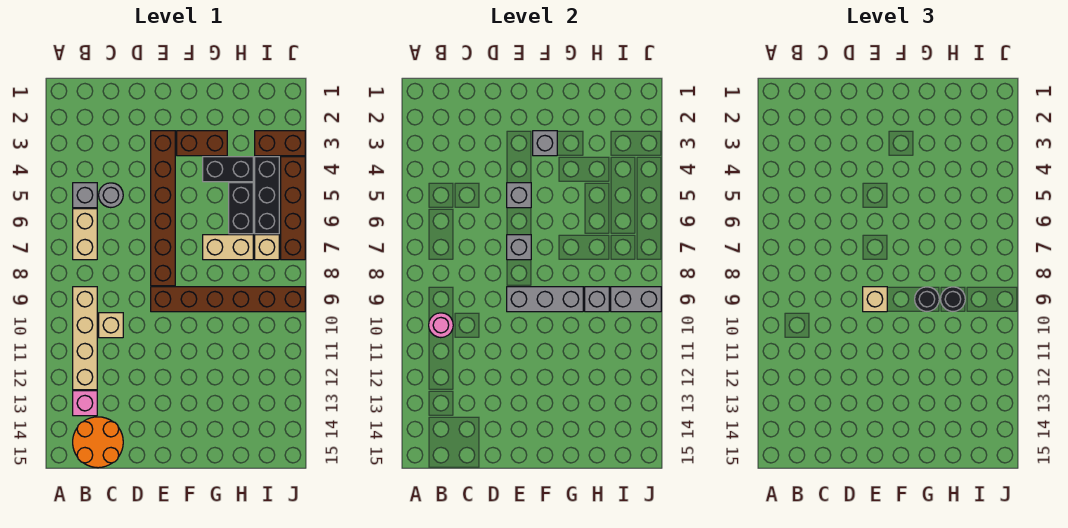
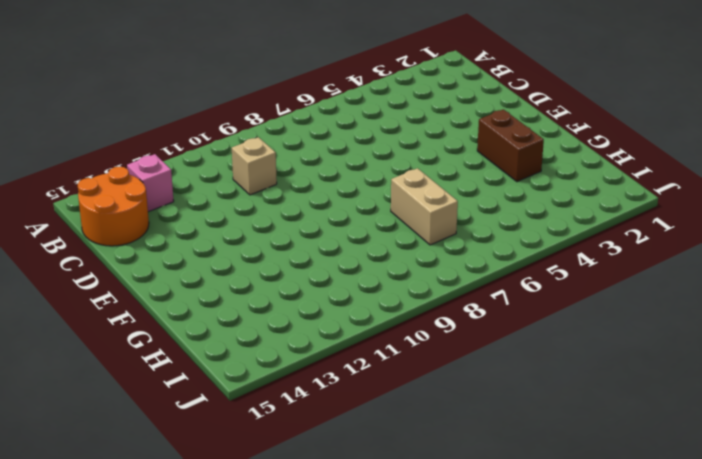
none -> grey brick B5 level 1
none -> tan brick B6:B7 level 1
none -> tan brick B9:B12 level 1

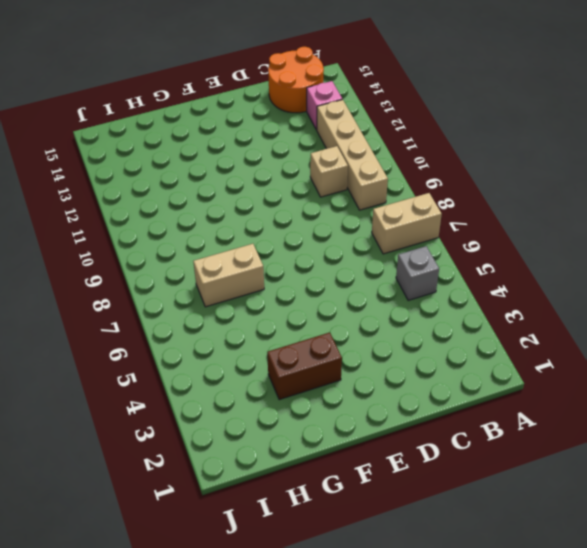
tan brick A7:B7 level 1 -> tan brick B6:B7 level 1
none -> grey round brick C5 level 1
none -> brown brick E3:E8 level 1
none -> brown brick E9:J9 level 1

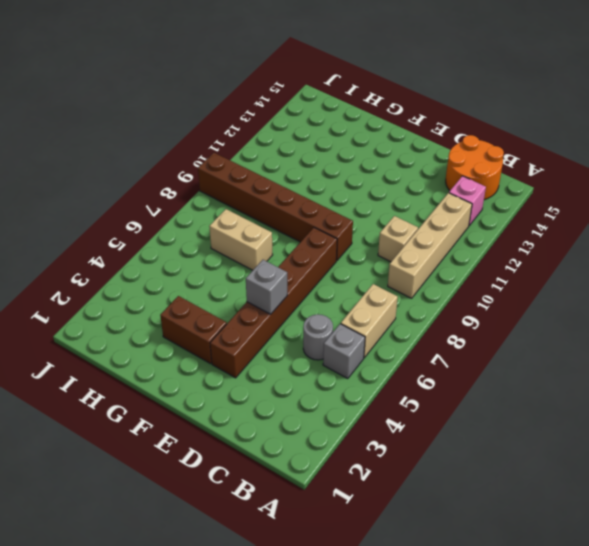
none -> black brick G4:H4 level 1
none -> black brick H5:H6 level 1
none -> brown brick I3:J3 level 1

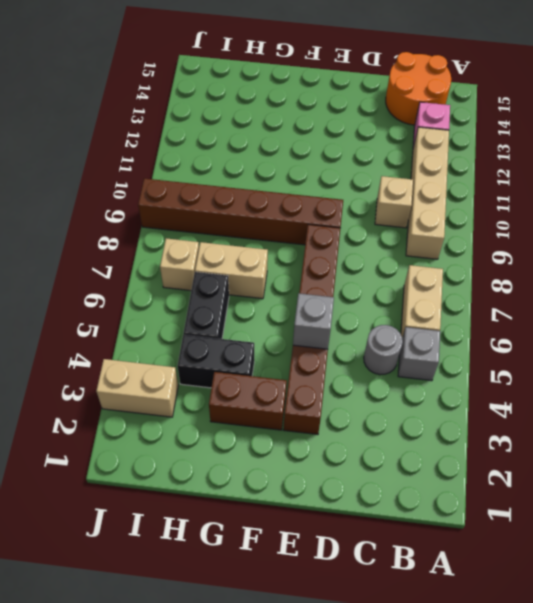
tan brick I3:J3 level 1 -> brown brick I3:J3 level 1
none -> black brick I4:I6 level 1
none -> brown brick J4:J7 level 1
none -> pink round brick B10 level 2

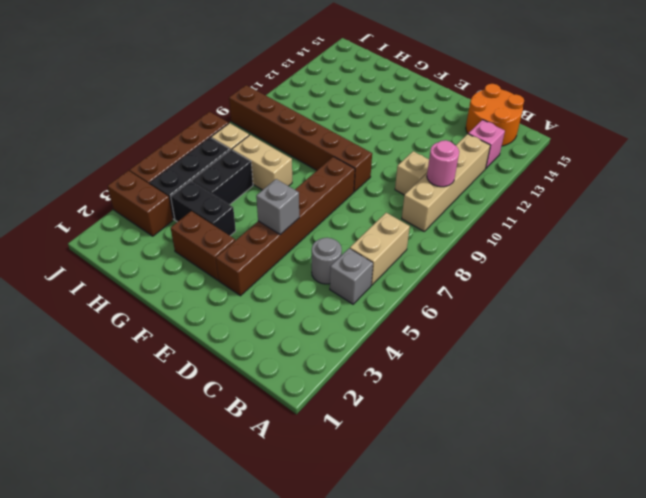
none -> grey brick E7 level 2
none -> grey brick E9:G9 level 2
none -> grey brick F3 level 2

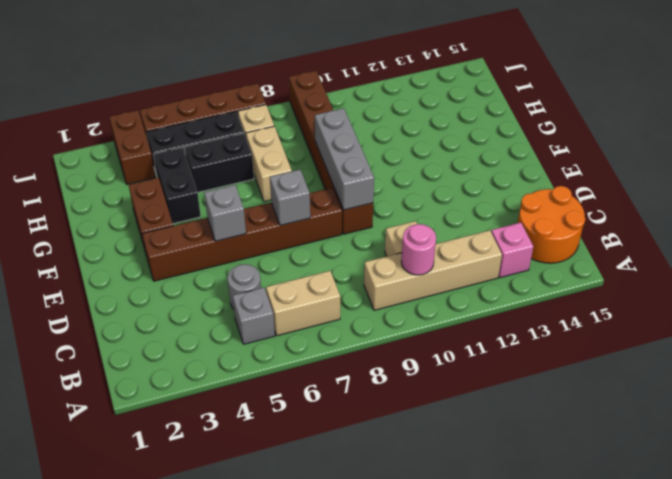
none -> grey brick F3 level 2
none -> grey brick H9 level 2
none -> grey brick I9:J9 level 2

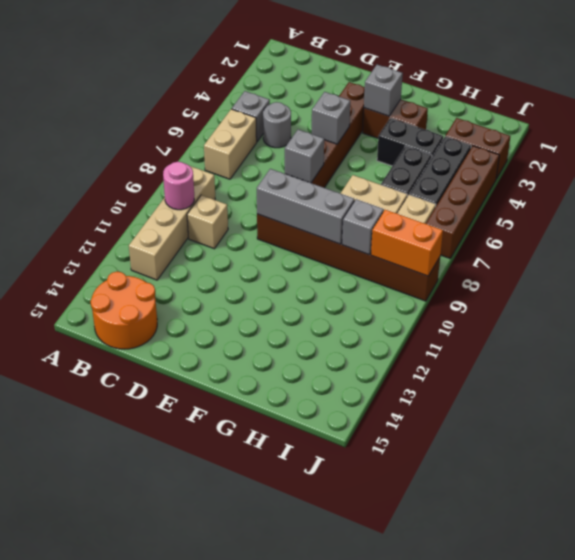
orange brick I9:J9 level 2 -> grey brick I9:J9 level 2
none -> pink brick B13 level 1
none -> tan brick E9 level 3
none -> black round brick G9 level 3

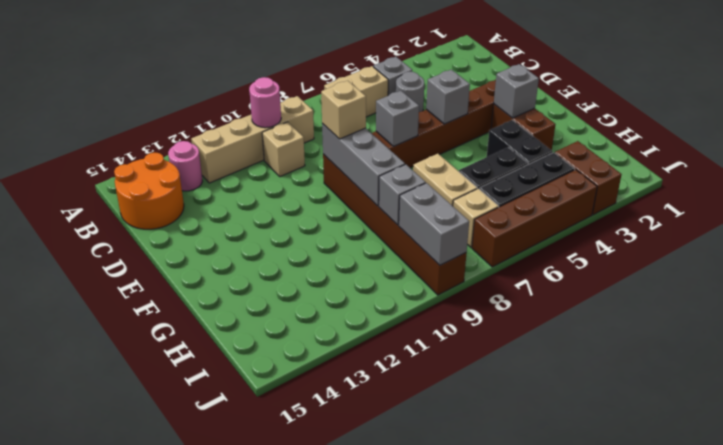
pink round brick B13 level 1 -> pink brick B13 level 1
none -> black round brick G9 level 3
none -> black round brick H9 level 3

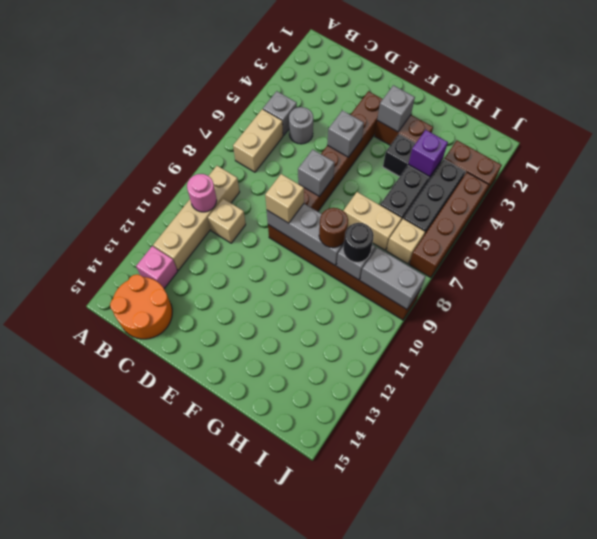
brown round brick G9 level 3 -> black round brick G9 level 3
purple brick H4 level 2 -> none

